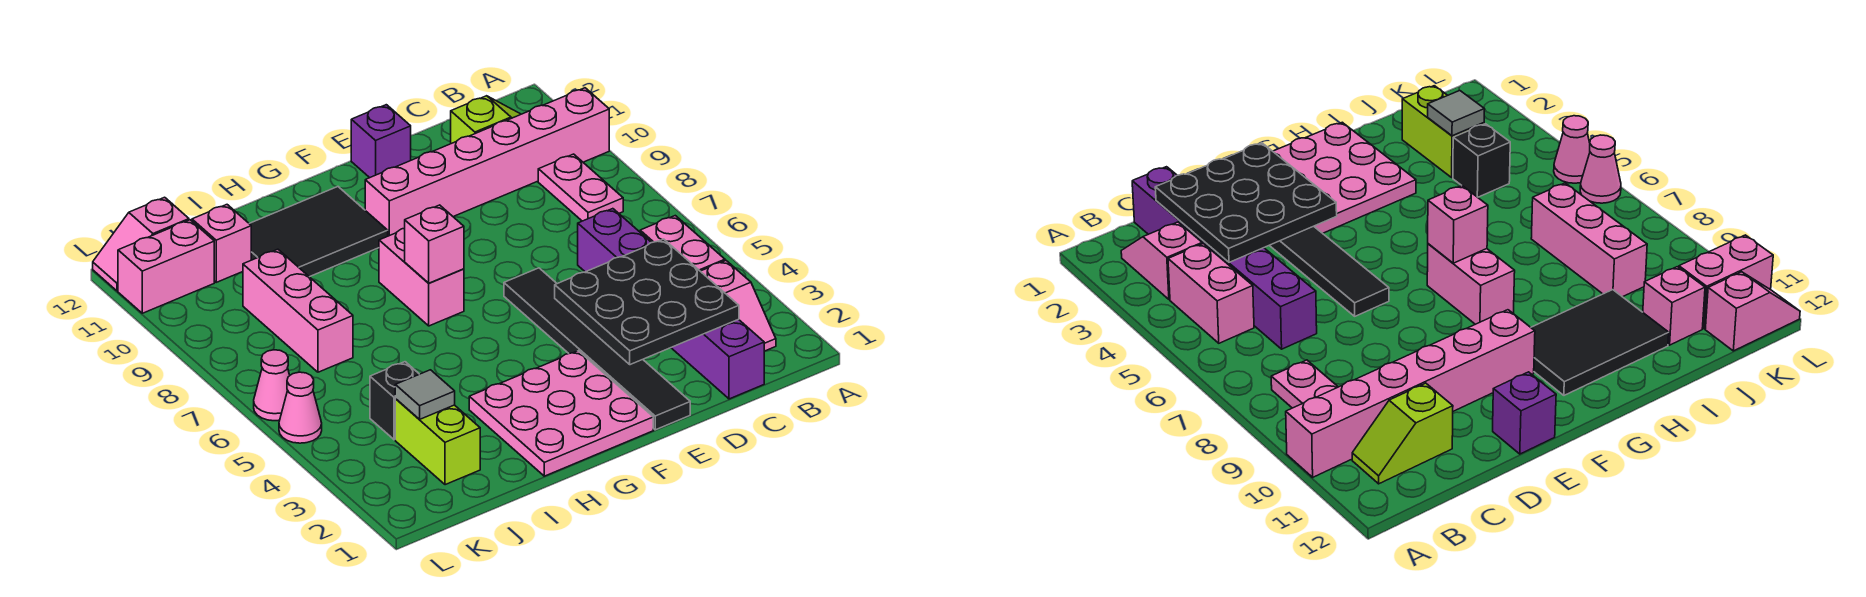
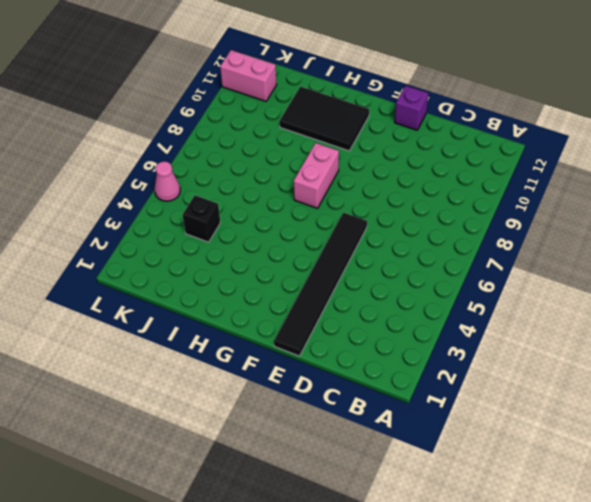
none -> pink brick A10:F10 level 1
none -> pink slope B2:B3 level 1 top 3
none -> pink brick B4:B5 level 1

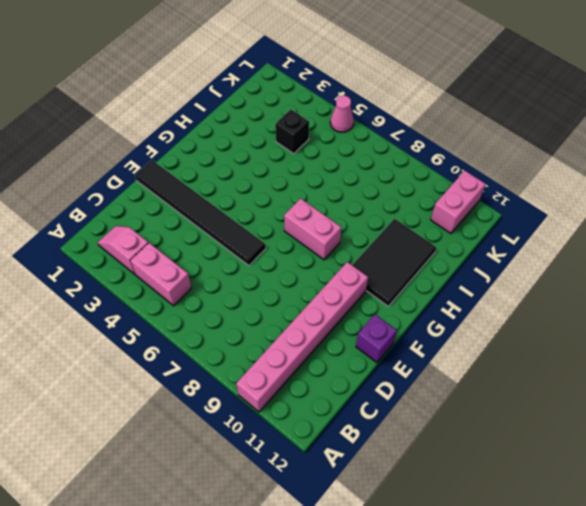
none -> pink plate B8:B9 level 1
none -> lime slope B11:C11 level 1 top C
none -> purple brick C1:C6 level 1

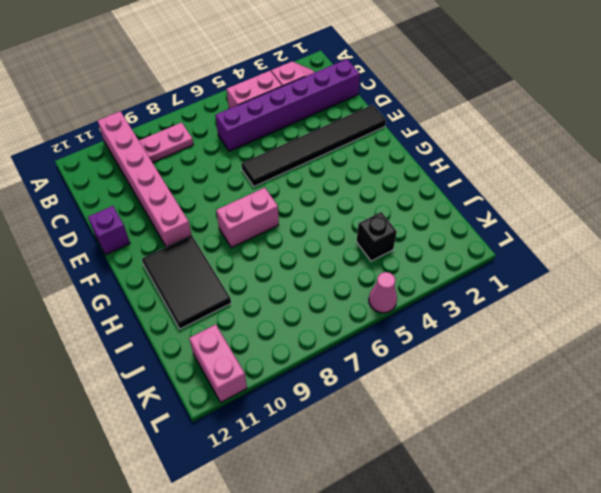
none -> lime slope B11:C11 level 1 top C
none -> pink plate F1:H3 level 1
none -> lime brick J2:J3 level 1

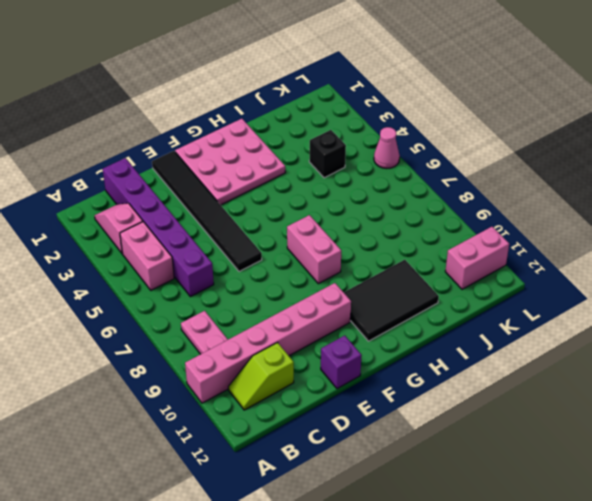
none -> lime brick J2:J3 level 1
none -> pink brick J7:J9 level 1
none -> pink brick J11 level 1

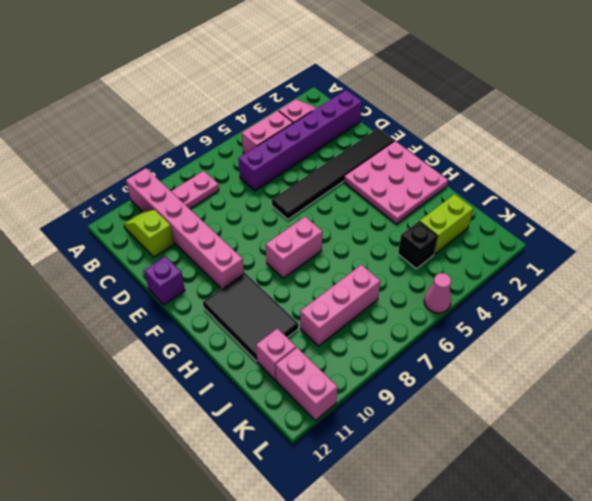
none -> pink slope K12:L12 level 1 top K
none -> pink cone L6 level 1
none -> black plate C2:E4 level 2

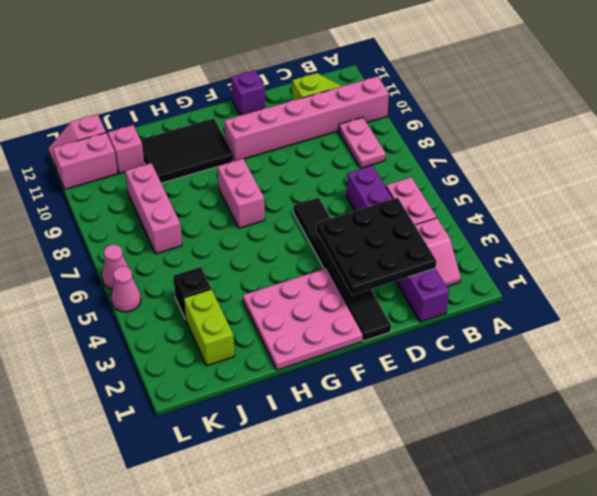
none -> pink brick G7 level 2
none -> grey tile J3 level 2

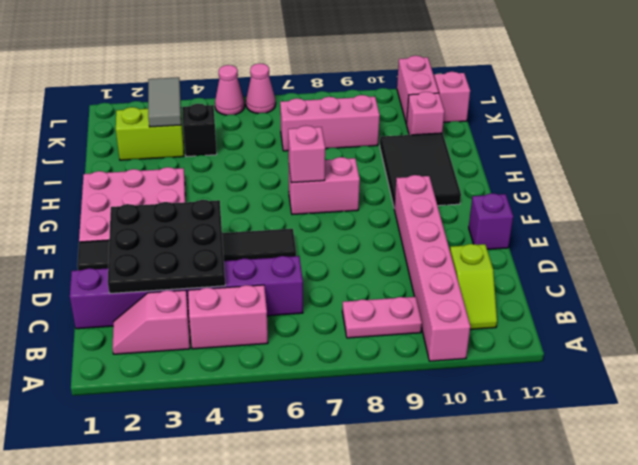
grey tile J3:K3 level 2 -> grey tile J3 level 2

